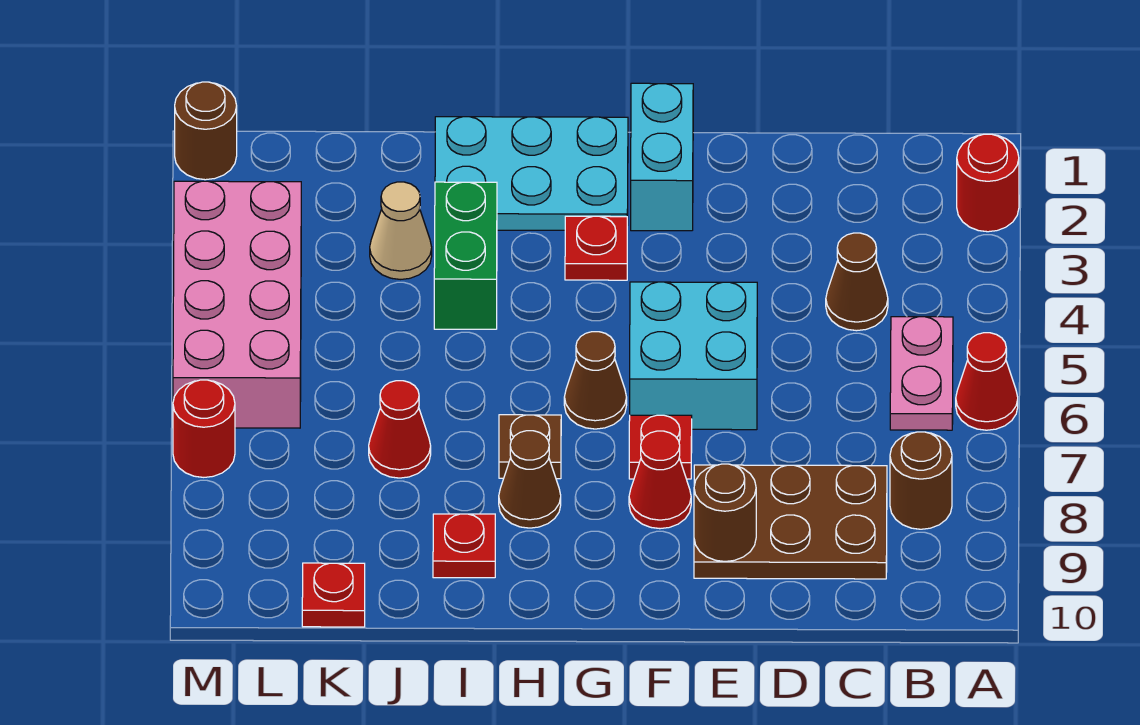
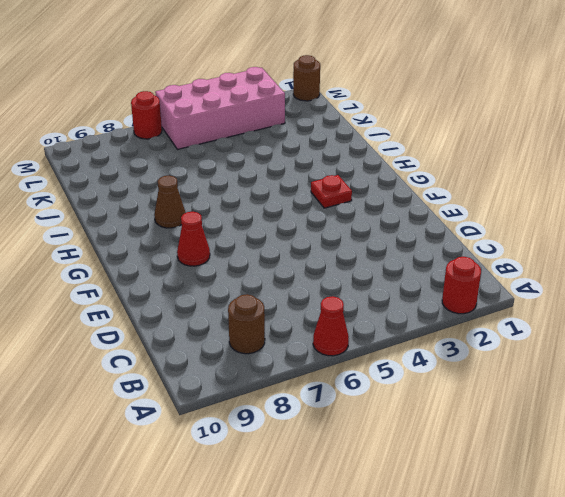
none -> pink plate B5:B6 level 1
none -> brown cone C4 level 1
none -> brown plate C8:E9 level 1

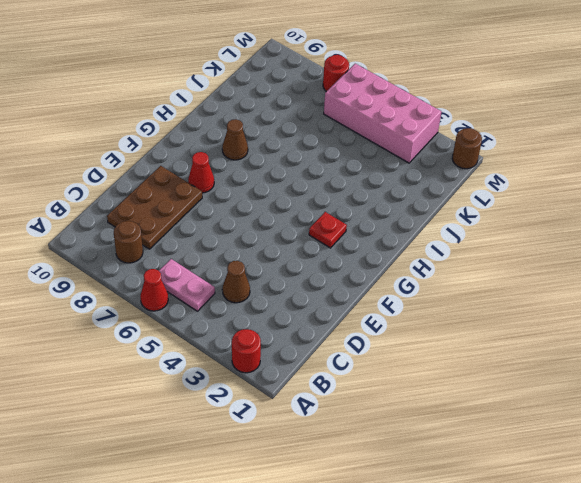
none -> cyan brick E5:F6 level 1
none -> cyan brick F1:F2 level 1
none -> red plate F7 level 1

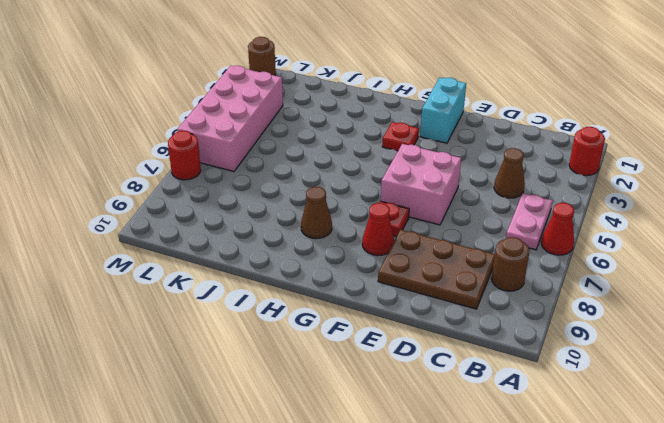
pink brick E5:F6 level 1 -> cyan brick E5:F6 level 1
none -> cyan plate G1:I2 level 1
none -> brown cone G6 level 1
none -> brown plate H7 level 1

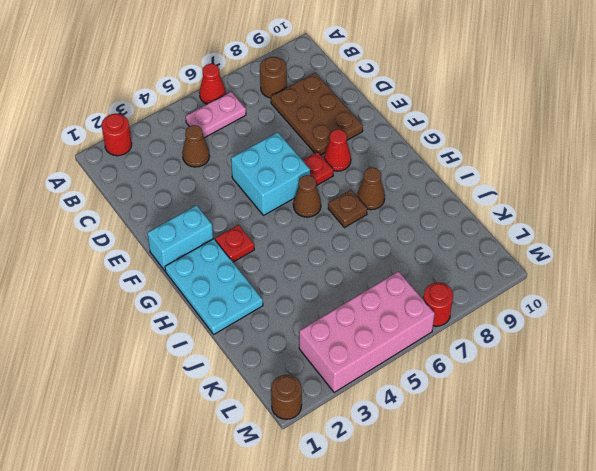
none -> green brick I3:I4 level 1
none -> red plate I9 level 1
none -> tan cone J3 level 1

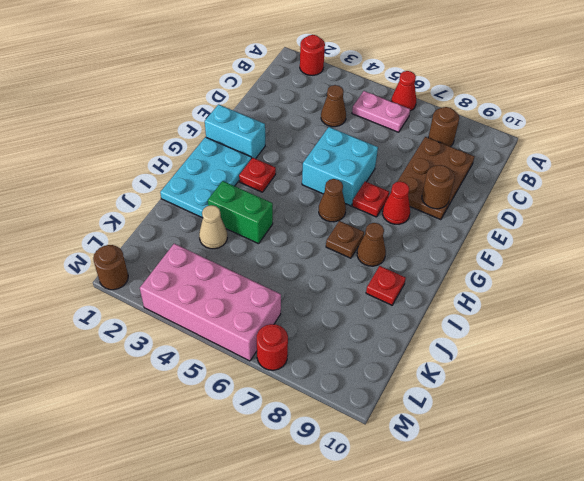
none -> red cone J7 level 1
none -> red plate K10 level 1

